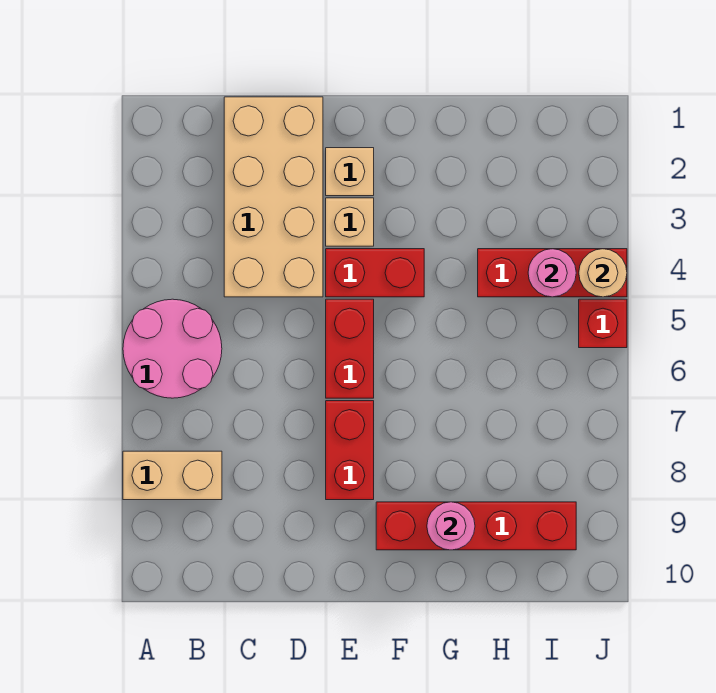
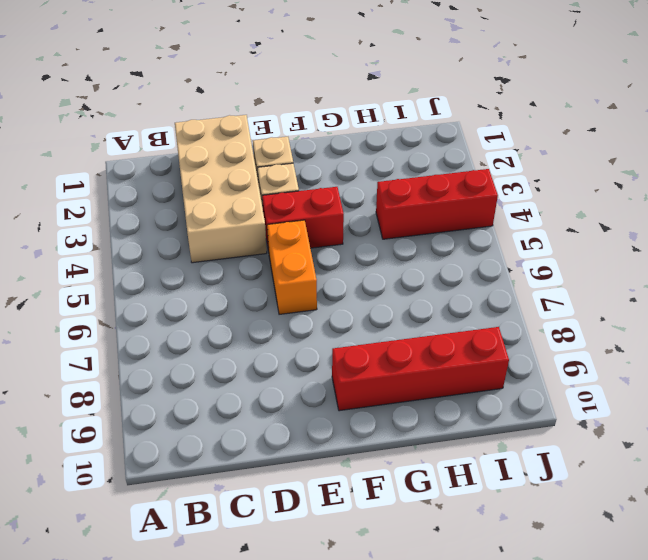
orange brick E5:E6 level 1 -> red brick E5:E6 level 1
none -> pink round brick A5:B6 level 1
none -> tan brick A8:B8 level 1
none -> red brick E7:E8 level 1

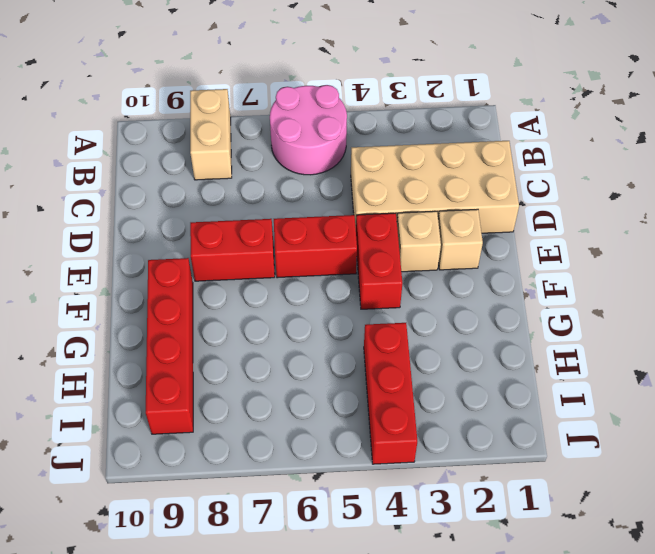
none -> red brick J5 level 1
none -> pink round brick G9 level 2
none -> pink round brick I4 level 2

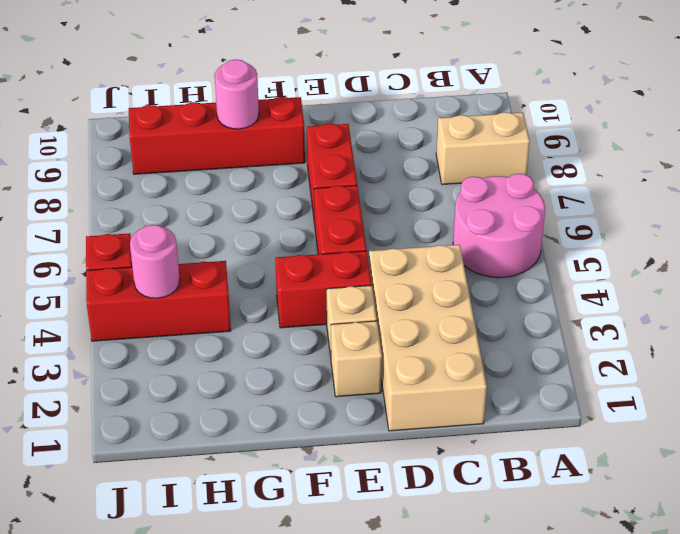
none -> tan round brick J4 level 2

